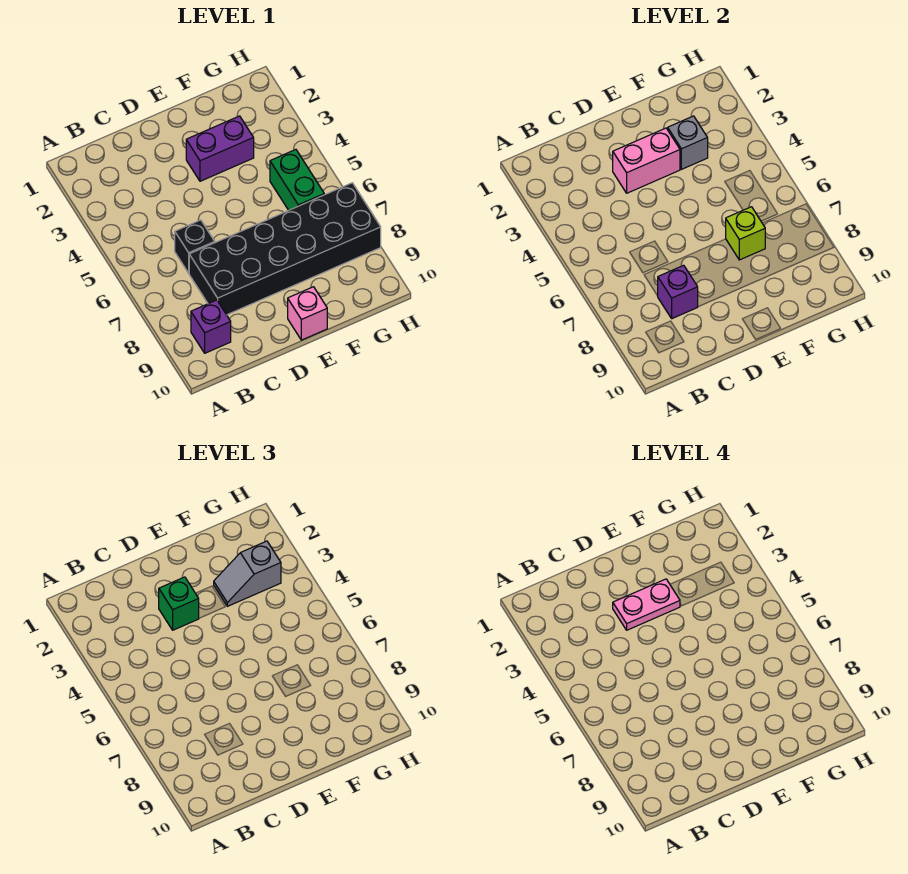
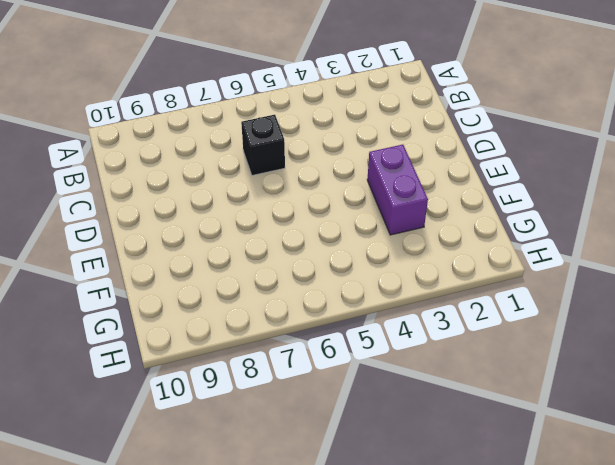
none -> purple brick B9 level 1
none -> black brick C7:H8 level 1
none -> pink brick E10 level 1

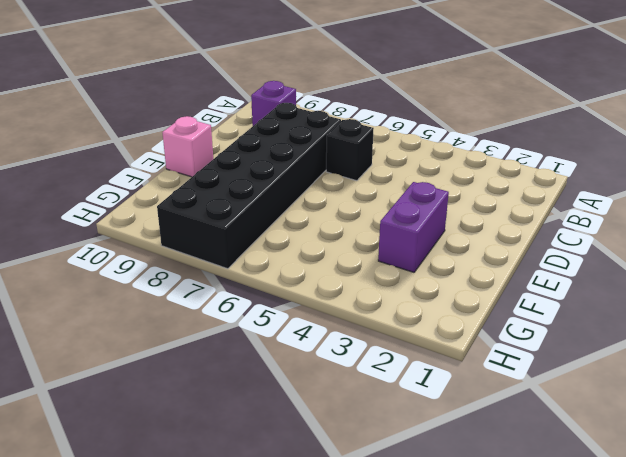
none -> green brick G5:G6 level 1
none -> purple brick C8 level 2
none -> pink brick D3:E3 level 2

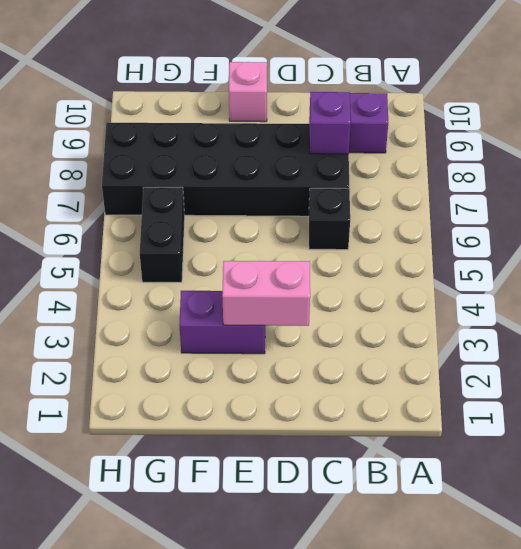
black brick G5:G6 level 1 -> green brick G5:G6 level 1
none -> grey brick F3 level 2
none -> lime brick F7 level 2
none -> green brick D3 level 3

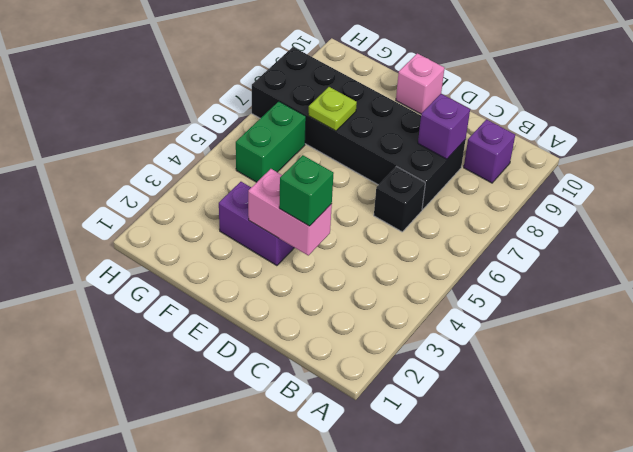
lime plate F7 level 2 -> lime brick F7 level 2
none -> grey brick F3 level 2
none -> grey slope F3:G3 level 3 top G
none -> pink plate D3:E3 level 4

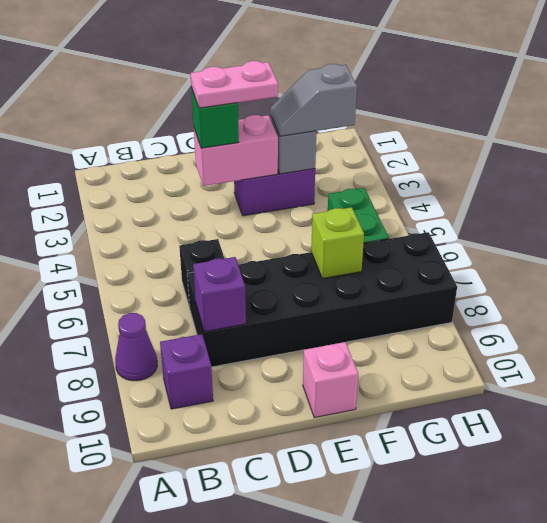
purple cone A8 level 1 -> none

